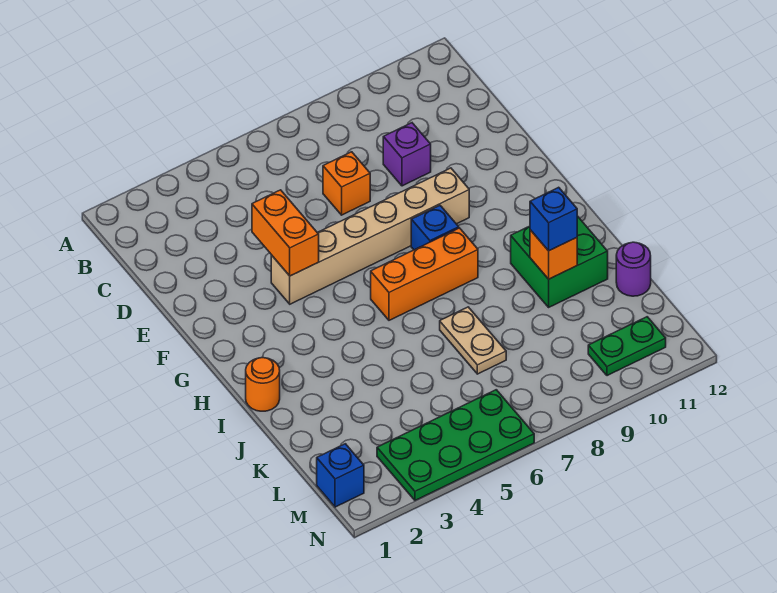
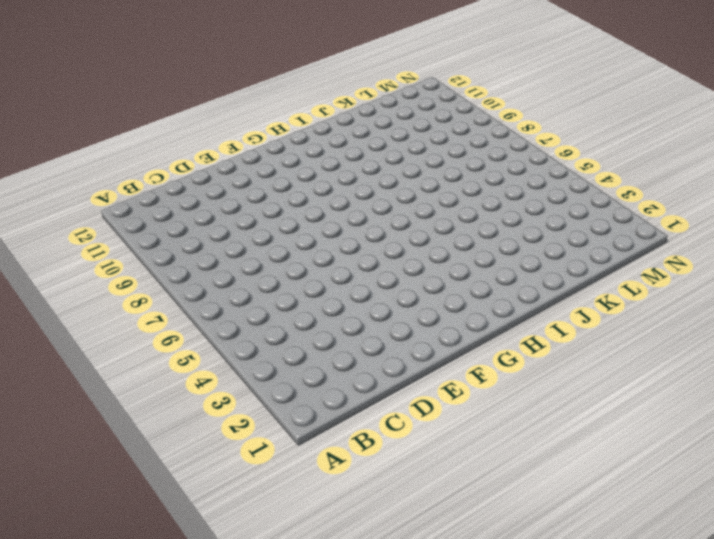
none -> orange brick D7 level 1
none -> purple brick D9 level 1
none -> tan brick F4:F9 level 1

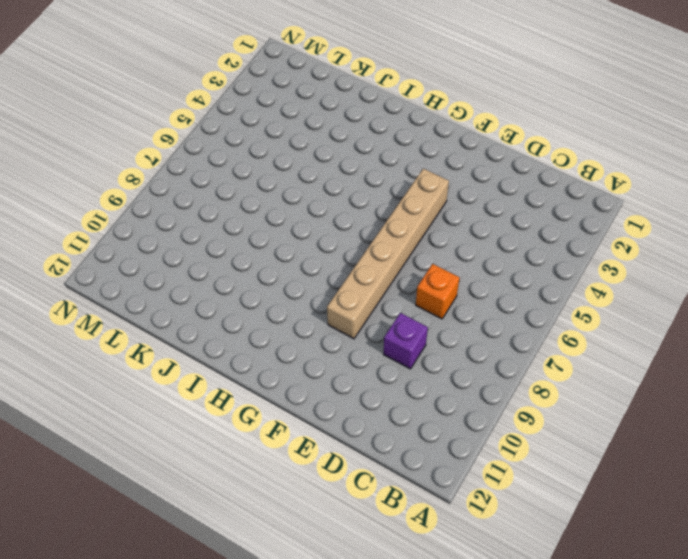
none -> blue brick G8 level 1
none -> orange brick H6:H8 level 1
none -> orange round brick I1 level 1

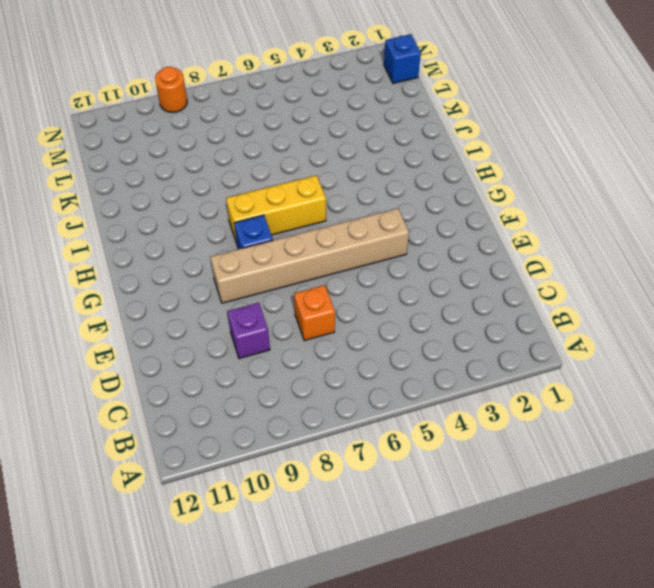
yellow brick H6:H8 level 1 -> orange brick H6:H8 level 1
orange round brick N9 level 1 -> orange round brick I1 level 1
none -> green brick I10:J11 level 1
none -> tan plate J7:K7 level 1
none -> purple round brick K12 level 1

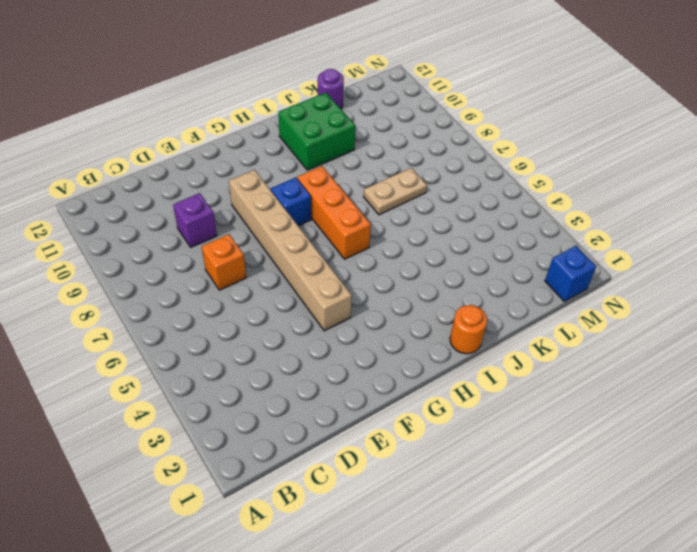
none -> green plate M3:N6 level 1
none -> green plate M10:M11 level 1
none -> orange brick E4:F4 level 2

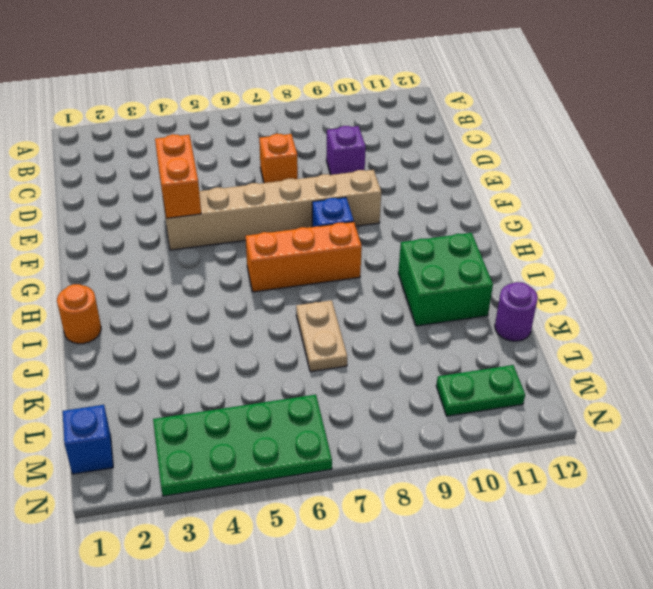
none -> orange brick J10 level 2
none -> blue brick J10 level 3

